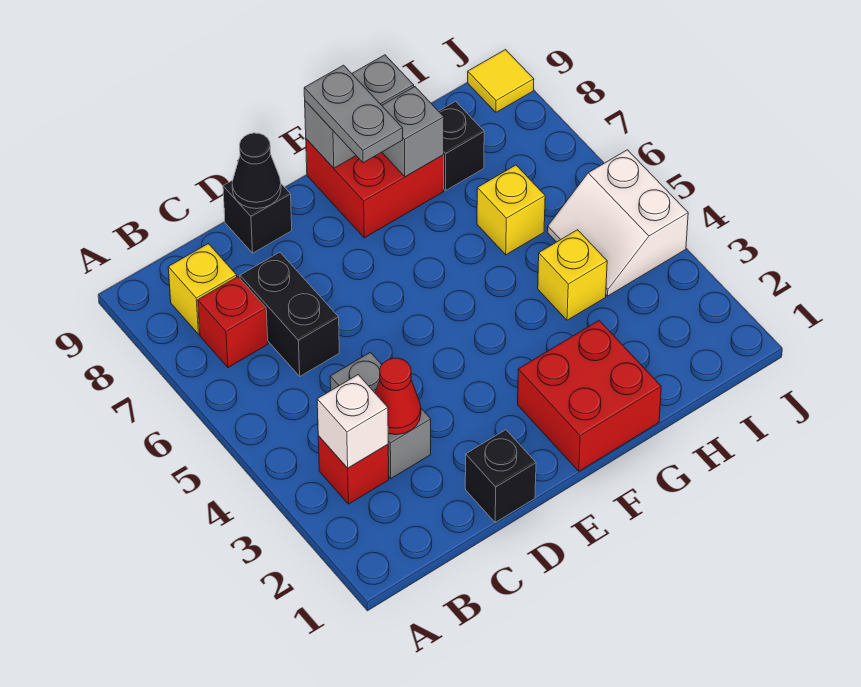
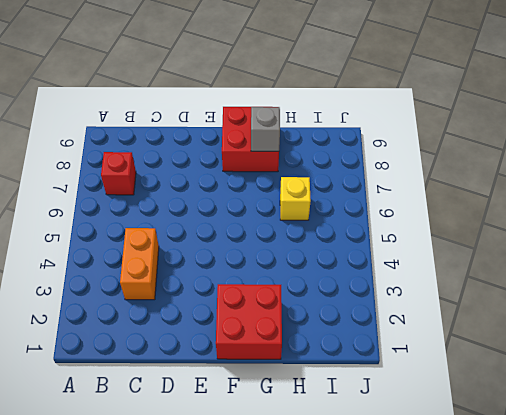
orange brick C3:C4 level 1 -> grey brick C3:C4 level 1
none -> red brick B3 level 1
none -> yellow brick B8 level 1
none -> black brick C6:C7 level 1

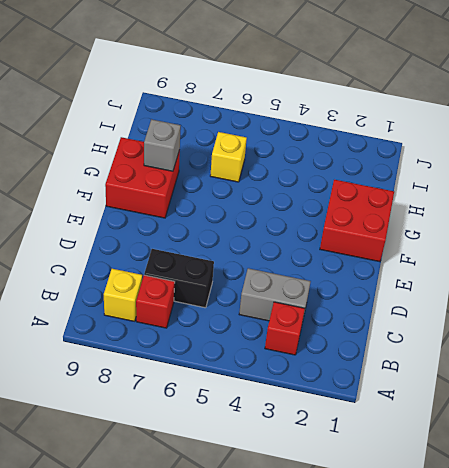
none -> black brick D1 level 1
none -> black brick D9 level 1
none -> yellow brick H4 level 1

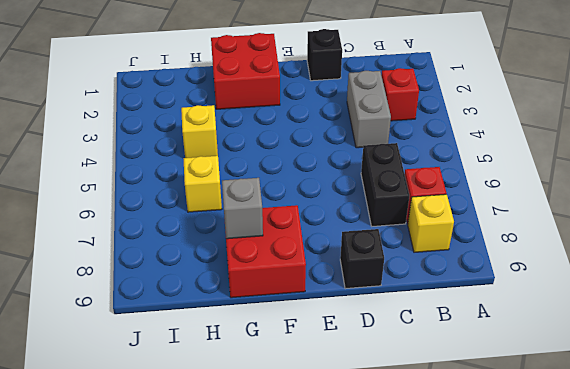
none -> black brick H8 level 1
none -> white slope I4:J5 level 1 top J
none -> yellow tile J9 level 1

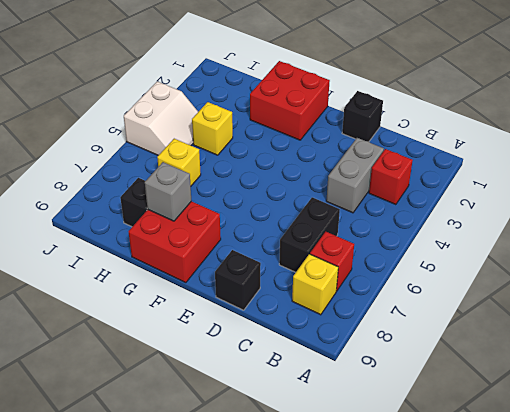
none -> yellow tile J9 level 1
none -> white brick B3 level 2
none -> red cone C3 level 2

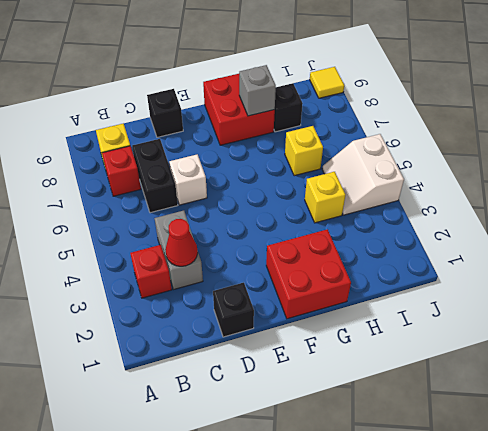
white brick D6 level 1 -> white brick B3 level 2
none -> black cone D9 level 2
none -> grey brick F9:G9 level 2
none -> grey plate F8:F9 level 3

